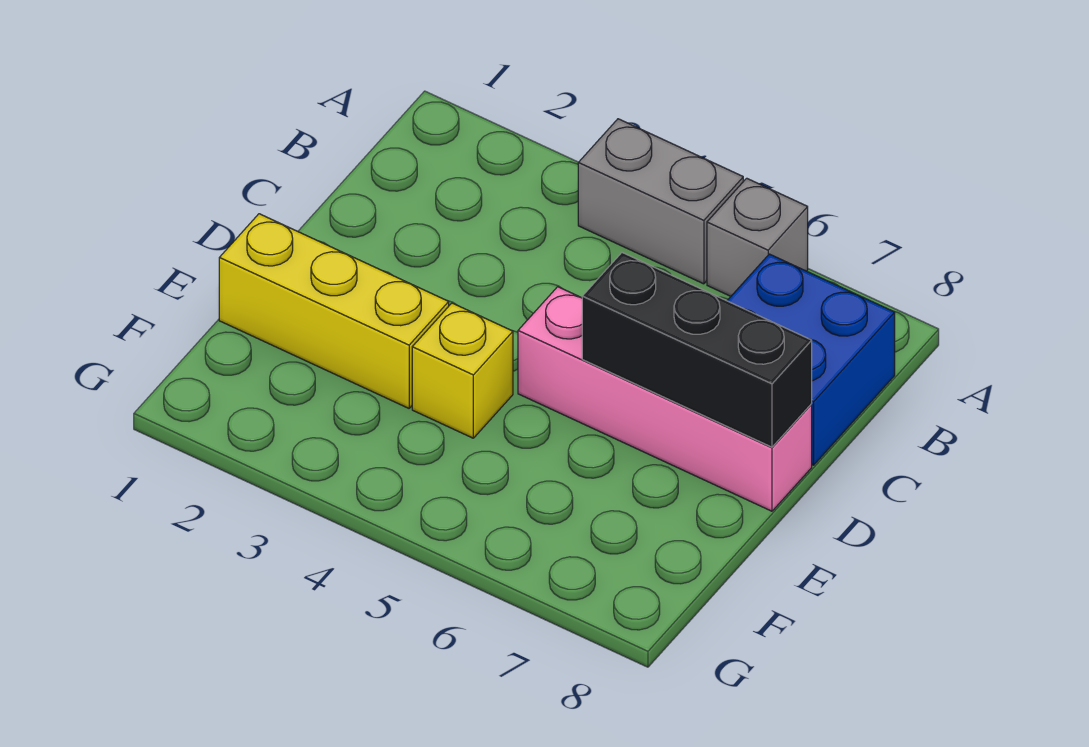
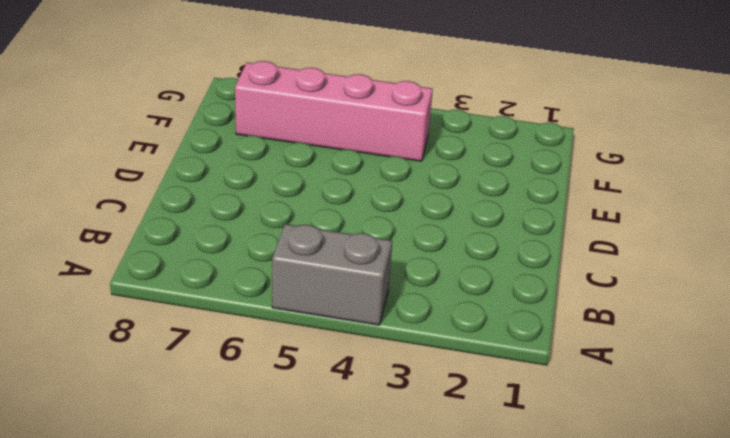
pink brick F4:F7 level 1 -> pink brick D5:D8 level 1
none -> grey brick A6 level 1
none -> blue brick B7:C8 level 1

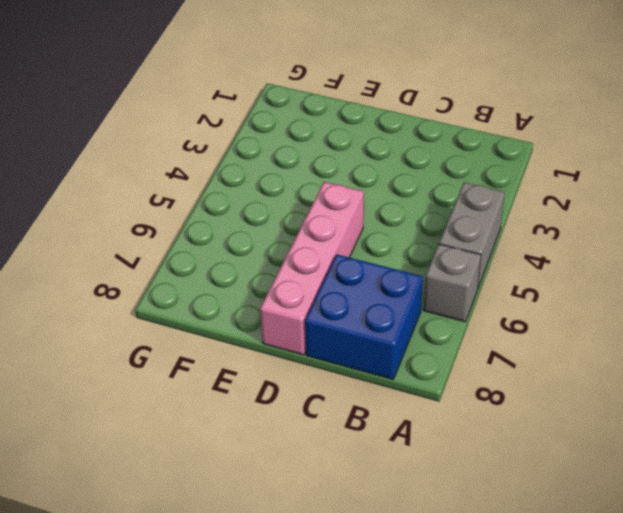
none -> yellow brick E1:E3 level 1
none -> yellow brick E4 level 1

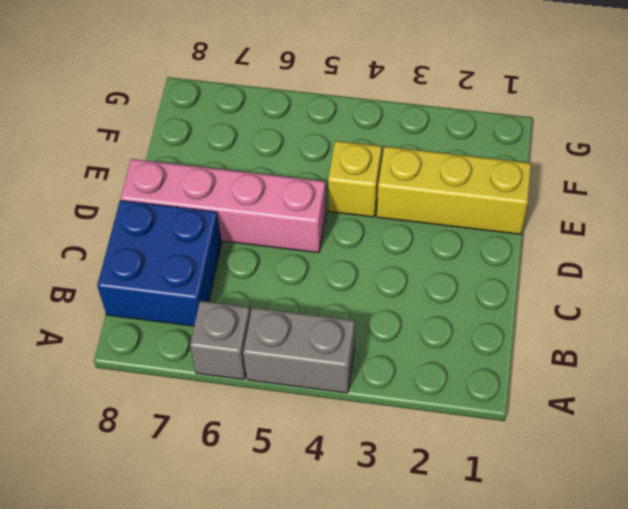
none -> black brick D6:D8 level 2

